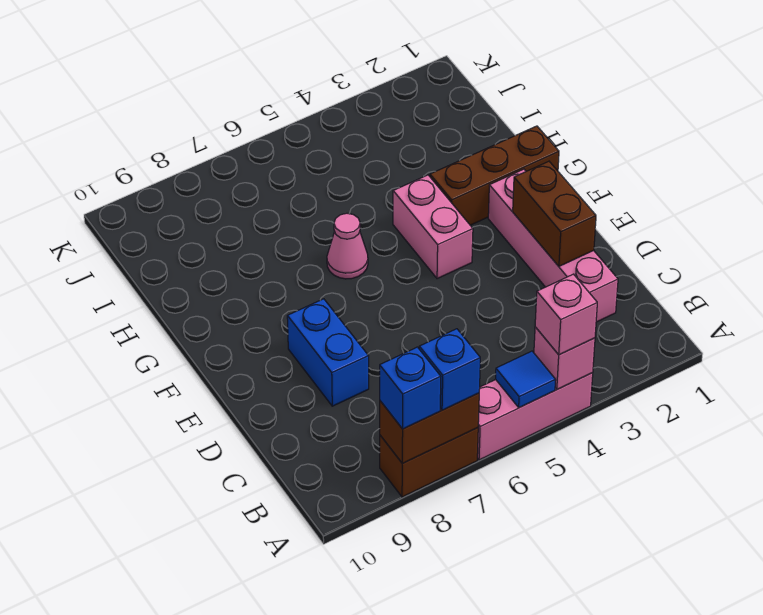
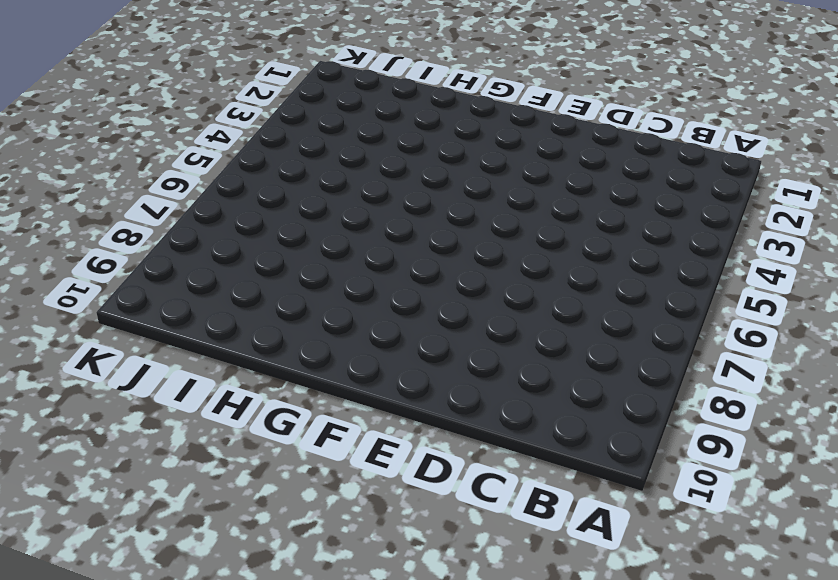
none -> pink brick A4:A6 level 1
none -> brown brick A7:A8 level 1
none -> pink brick C2:F2 level 1

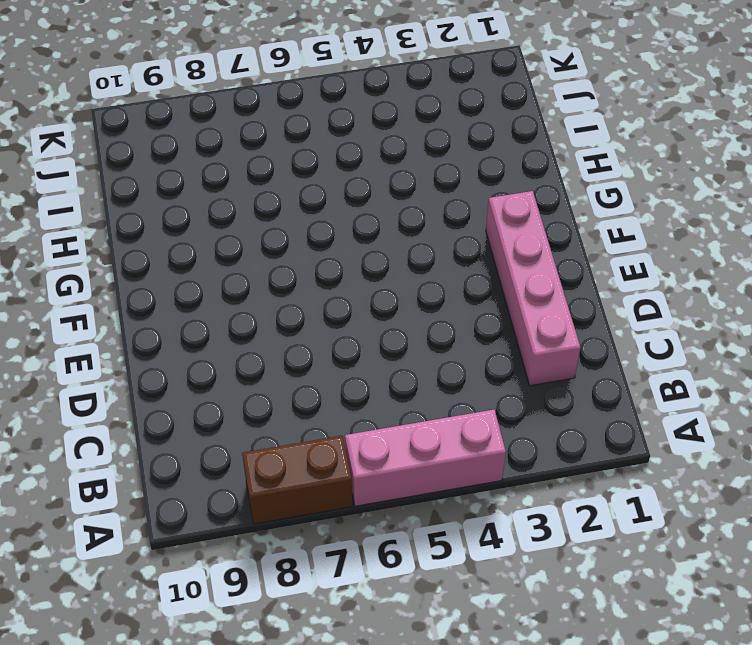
none -> blue brick D8:E8 level 1
none -> pink brick F4:G4 level 1
none -> brown brick G1:G3 level 1

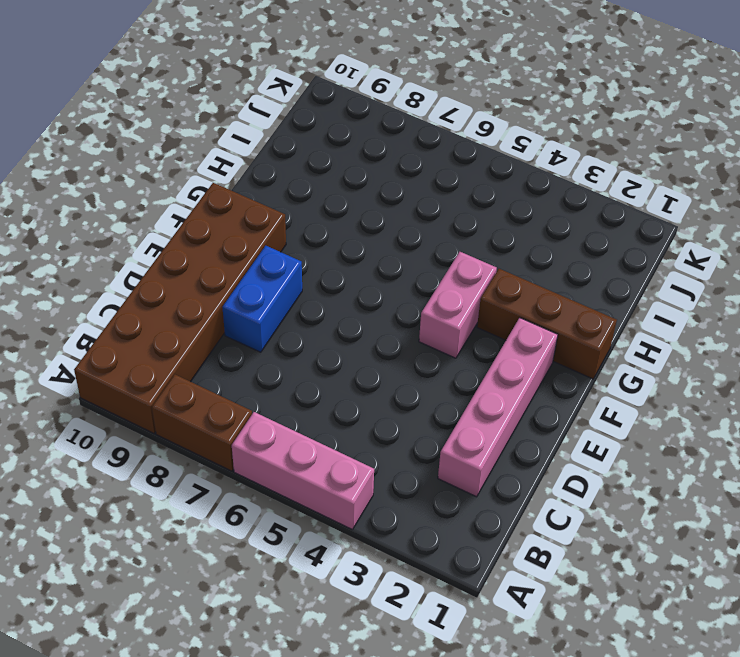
brown brick A9:F10 level 1 -> none
none -> pink cone G6 level 1
none -> pink brick A4 level 2
none -> blue tile A5 level 2

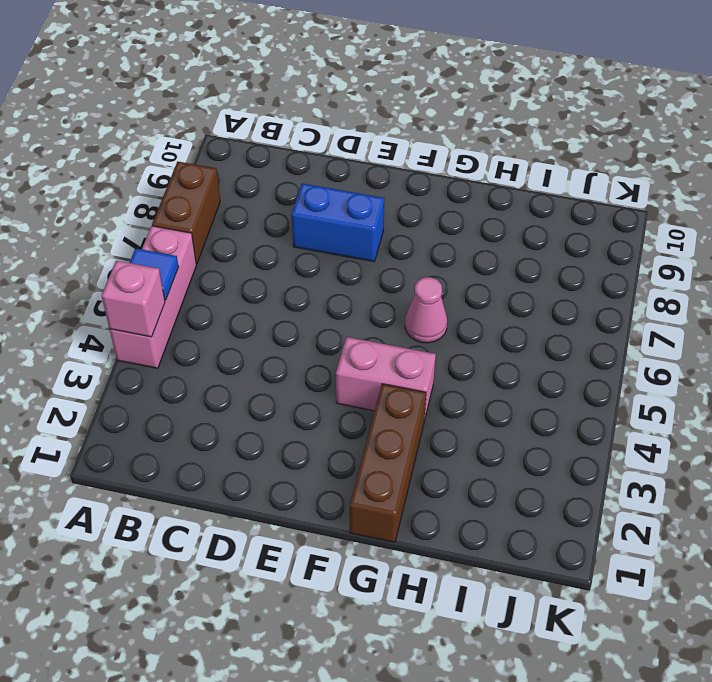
none -> pink brick C2:F2 level 1
none -> brown brick A7:A8 level 2
none -> brown brick D2:E2 level 2

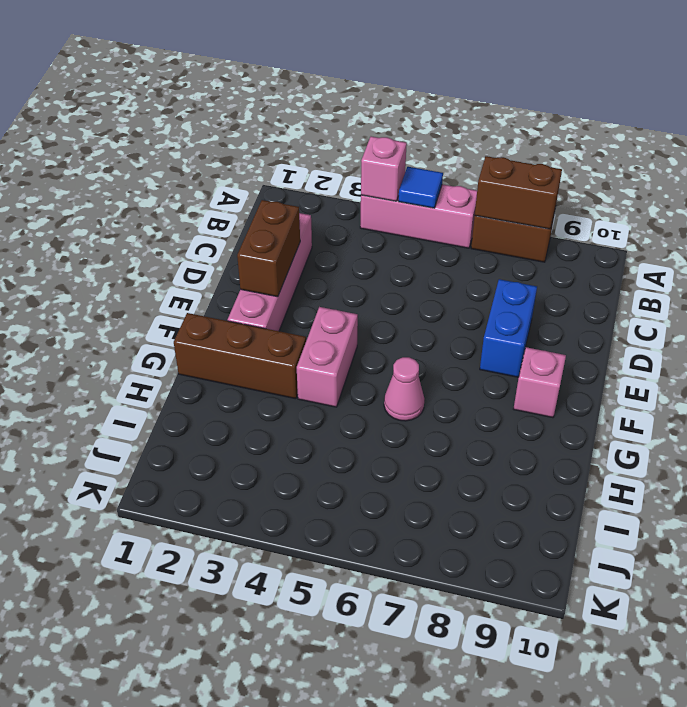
pink brick F9 level 1 -> pink brick A4 level 3
none -> blue brick A7 level 3
none -> blue brick A8 level 3

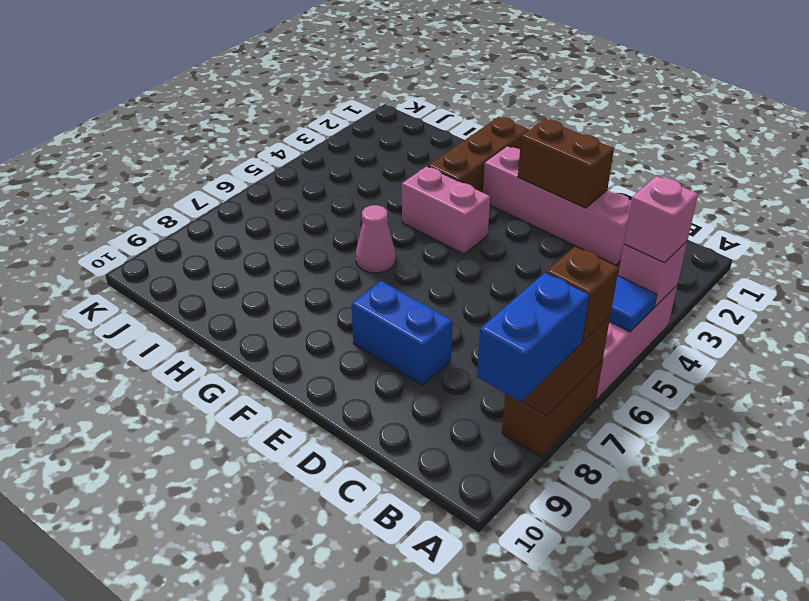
brown brick A7 level 3 -> blue brick A7 level 3
blue brick A8:A9 level 3 -> blue brick A8 level 3

